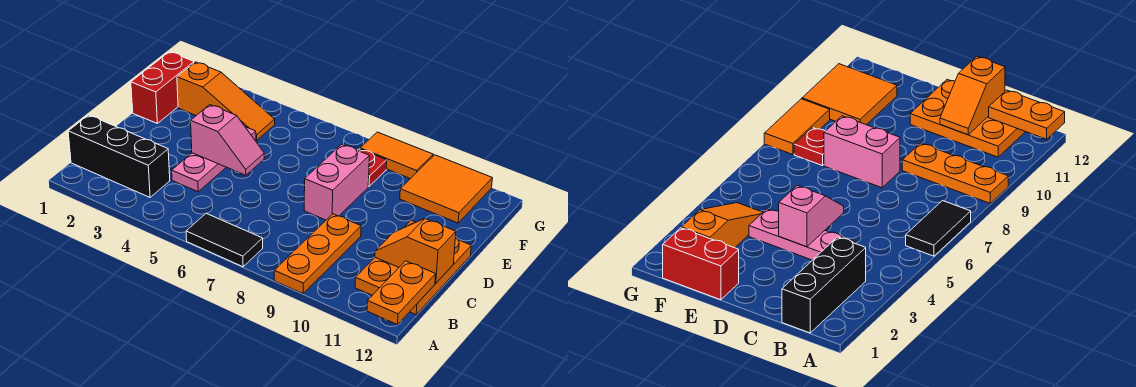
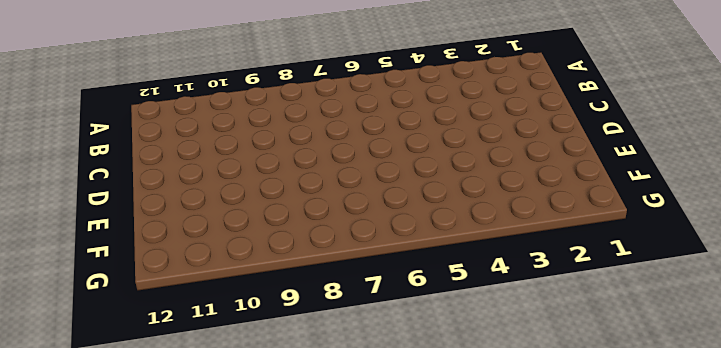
none -> black tile A6:A7 level 1
none -> orange plate A9:C9 level 1
none -> black brick B1:B3 level 1

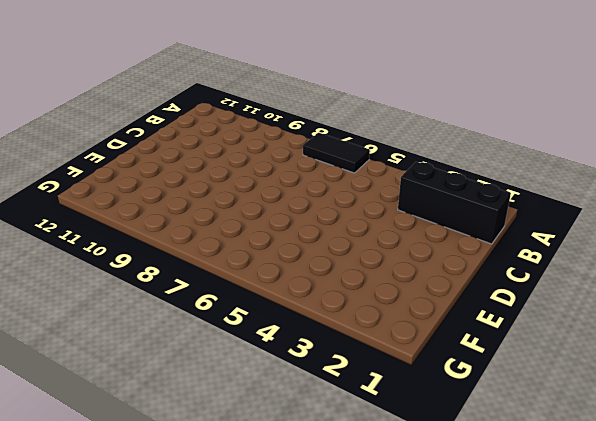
none -> orange plate A9:C9 level 1
none -> orange plate B11:D12 level 1
none -> pink plate C4:E4 level 1

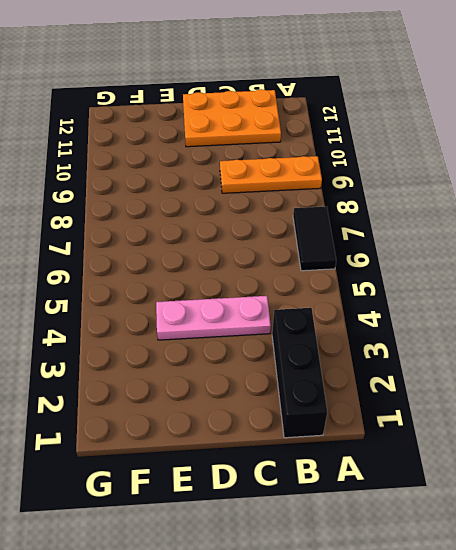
none -> pink brick D8:E8 level 1
none -> red brick E1:F1 level 1
none -> orange slope F2:F4 level 1 top 2

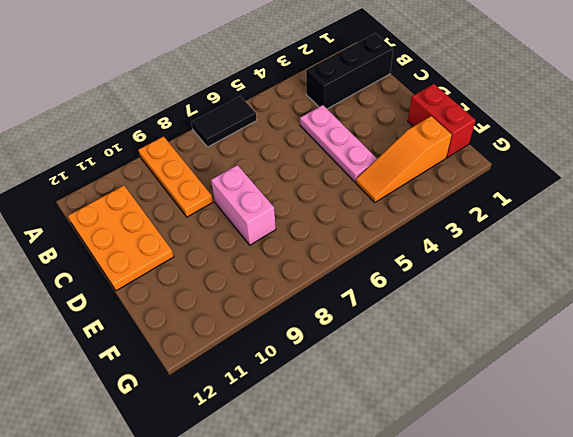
none -> red plate F8 level 1
none -> orange tile F10:G11 level 1
none -> orange tile G8:G9 level 1

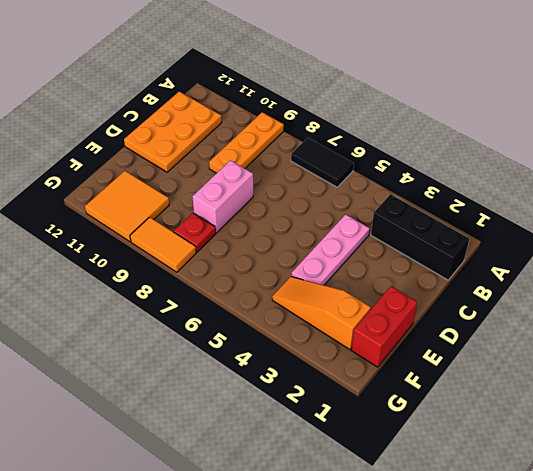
none -> orange plate A12:B12 level 2
none -> orange slope C11:C12 level 2 top 12
none -> pink slope D4:D5 level 2 top 4

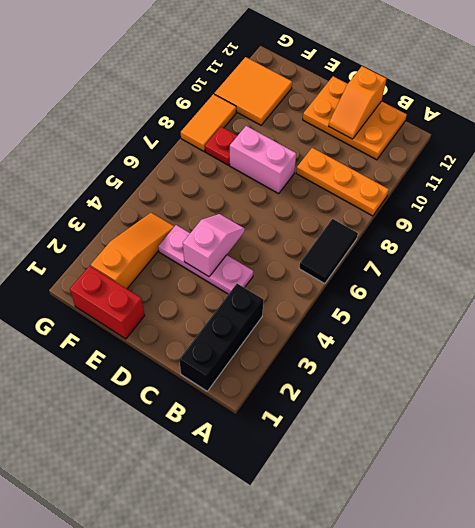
none -> orange plate A12:B12 level 2

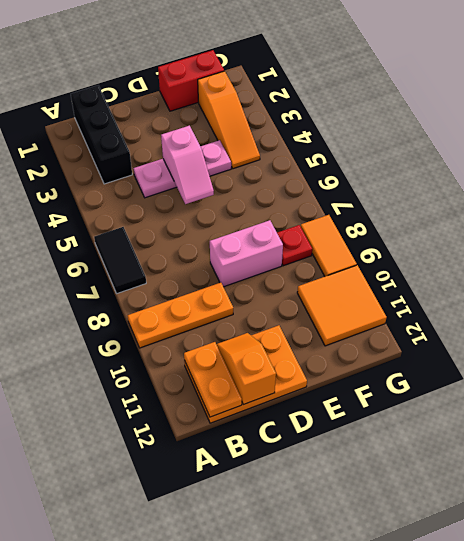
orange plate B11:B12 level 2 -> orange plate A12:B12 level 2

